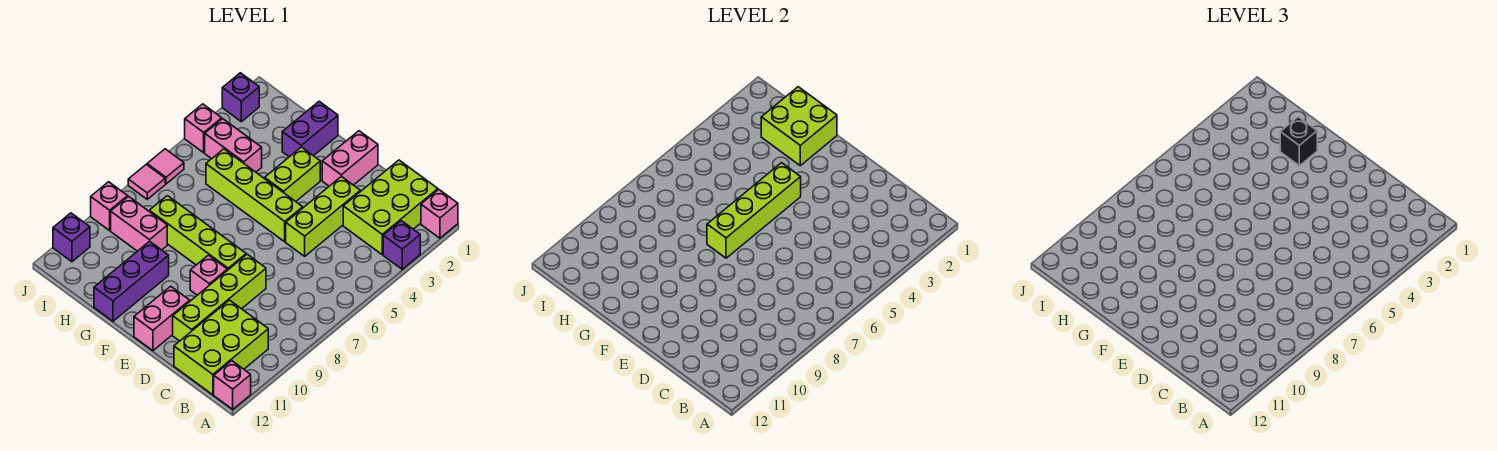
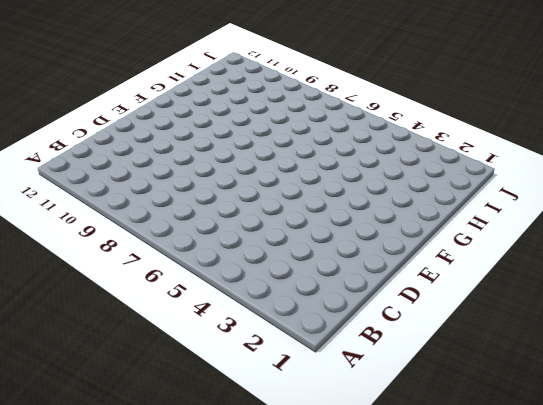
none -> pink brick A1 level 1
none -> purple brick A3 level 1
none -> pink brick A12 level 1

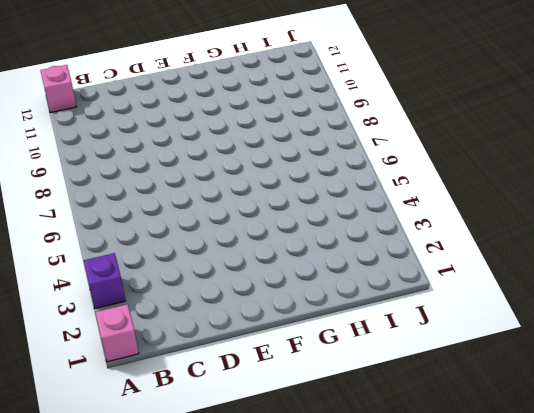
none -> lime brick B1:C3 level 1
none -> lime brick B10:C12 level 1
none -> lime brick D3:D5 level 1

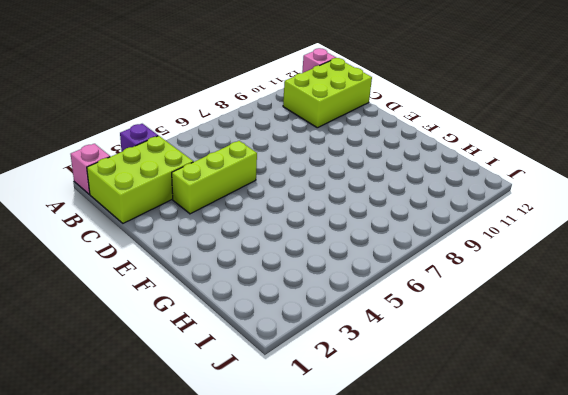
none -> lime brick D8:D11 level 1
none -> pink brick E1:E2 level 1
none -> lime brick E5:H5 level 1

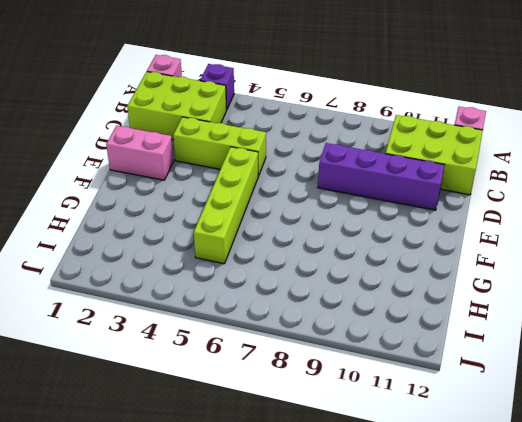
purple brick D8:D11 level 1 -> lime brick D8:D11 level 1
none -> lime brick E8:H8 level 1
none -> pink brick E9 level 1
none -> pink brick E11:E12 level 1

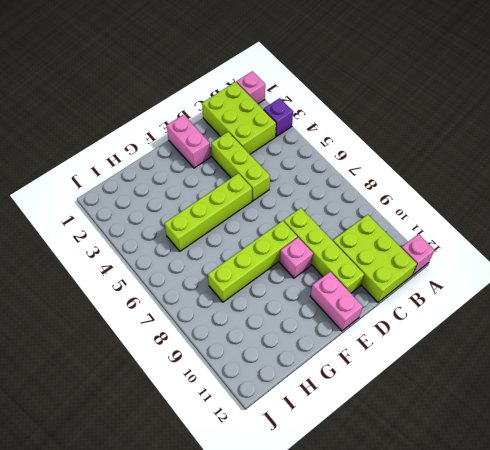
none -> lime brick F3:F4 level 1
none -> purple brick G1:G2 level 1
none -> purple brick G10:G12 level 1

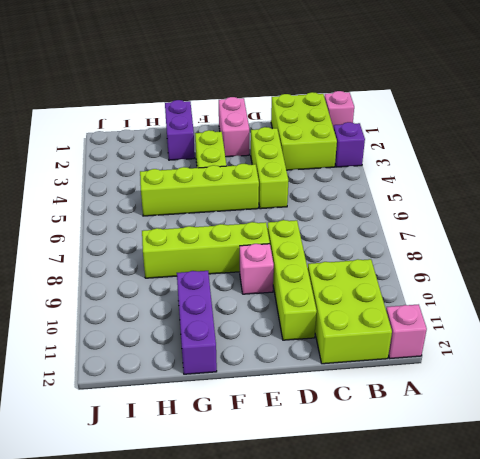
none -> pink brick E11:E12 level 1
none -> pink brick H4:I4 level 1
none -> pink brick H9:I9 level 1

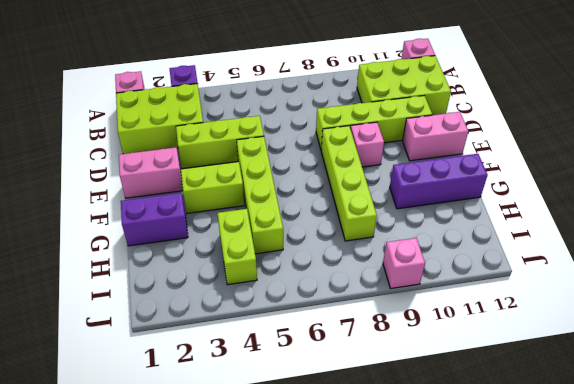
lime brick H4:I4 level 1 -> pink brick H4:I4 level 1
none -> pink brick H9:I9 level 1
none -> purple brick J2 level 1
none -> pink brick J4 level 1

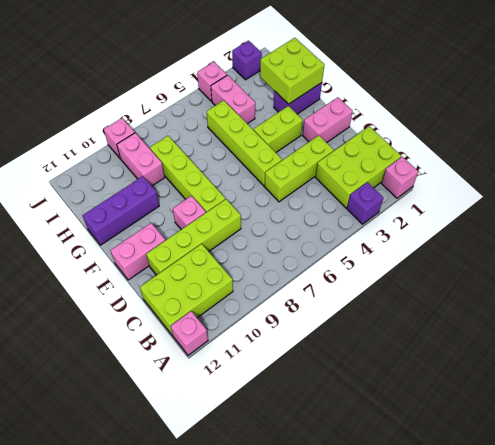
none -> pink tile J6 level 1
none -> pink tile J7 level 1
none -> purple brick J11 level 1

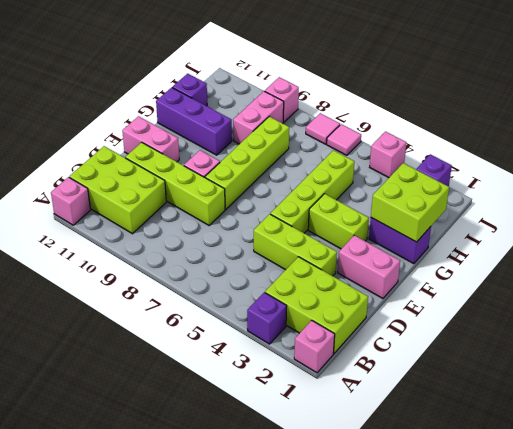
purple brick H12 level 1 -> purple brick J11 level 1
none -> pink brick H4:I4 level 1
none -> lime brick F4:F7 level 2
none -> black brick G2 level 3

